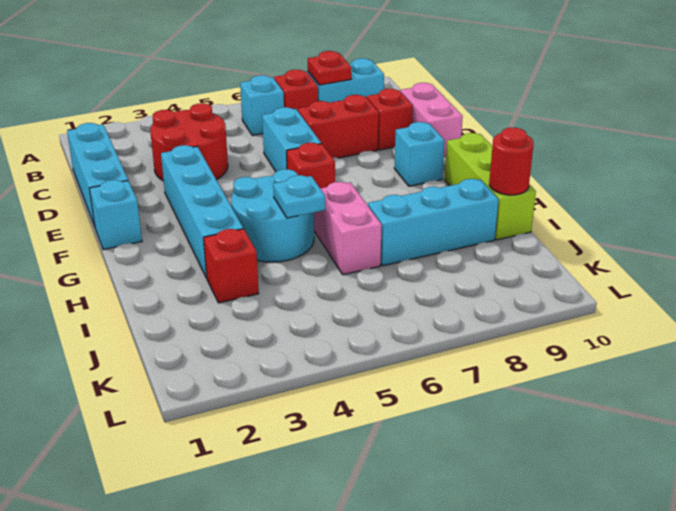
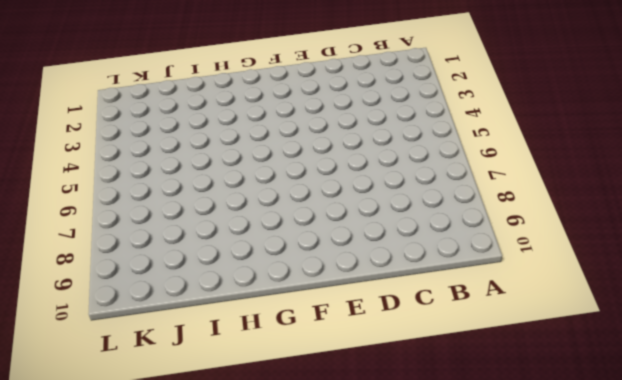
none -> cyan brick B6 level 1
none -> red brick B7 level 1
none -> cyan brick B8:B9 level 1

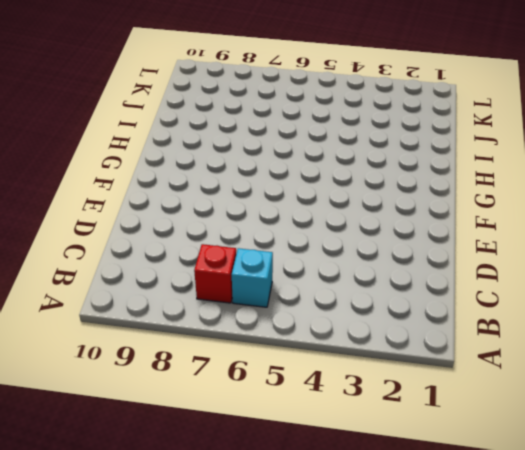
none -> cyan brick B8:B9 level 1
none -> cyan brick C1:E1 level 1
none -> red round brick C3:D4 level 1

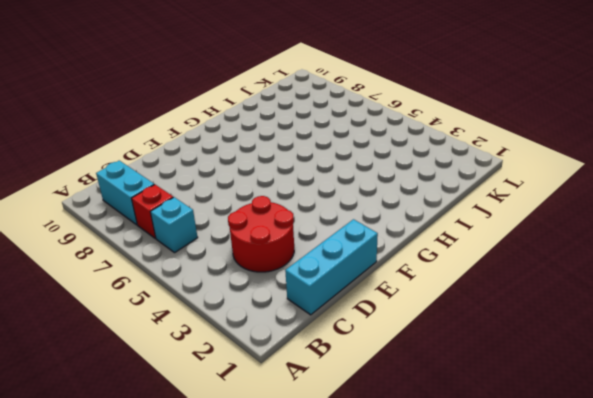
none -> cyan brick D6:E6 level 1
none -> red brick D7:D8 level 1
none -> red brick D9 level 1

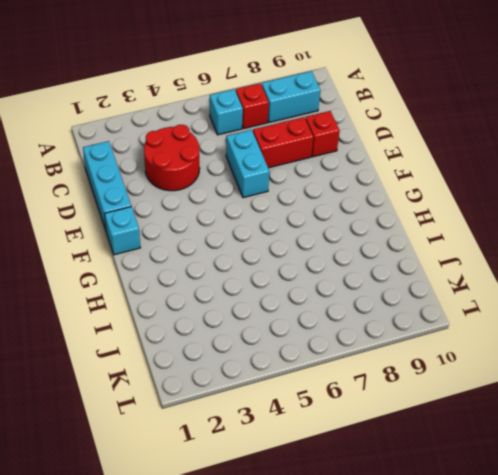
none -> pink brick D10:E10 level 1
none -> cyan brick E3:H3 level 1
none -> red brick F6 level 1

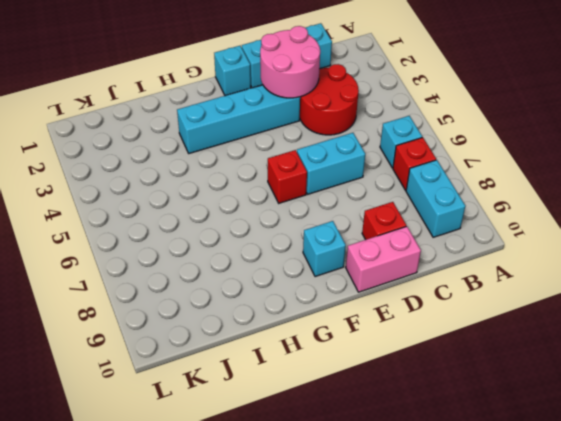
pink round brick D2:E3 level 2 -> none
none -> red brick D7:D8 level 1
none -> cyan round brick G4:H5 level 1
none -> lime brick G10:I10 level 1

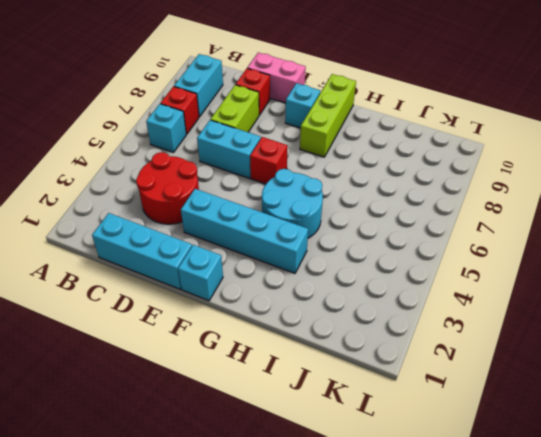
lime brick D7:D8 level 1 -> red brick D7:D8 level 1
lime brick G8:G10 level 1 -> lime brick G10:I10 level 1
none -> pink brick H6:I6 level 1
none -> red brick I3 level 1
none -> cyan brick I7:I9 level 1

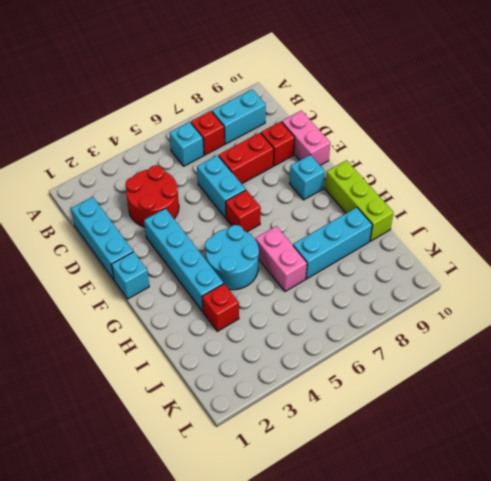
none -> red plate B8 level 2
none -> cyan plate H5 level 2
none -> red round brick I10 level 2

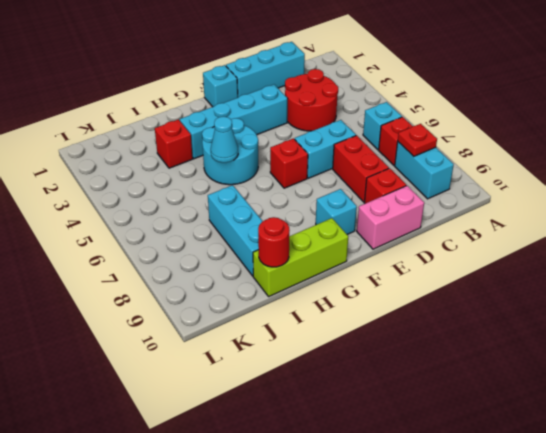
cyan cone H5 level 2 -> cyan plate H5 level 2
none -> pink brick H6:I6 level 1

